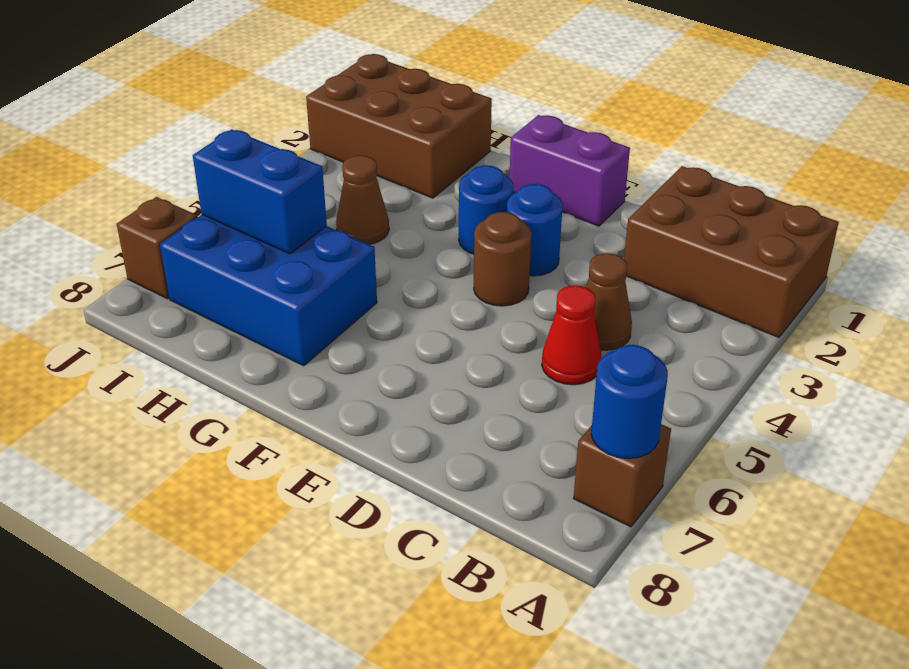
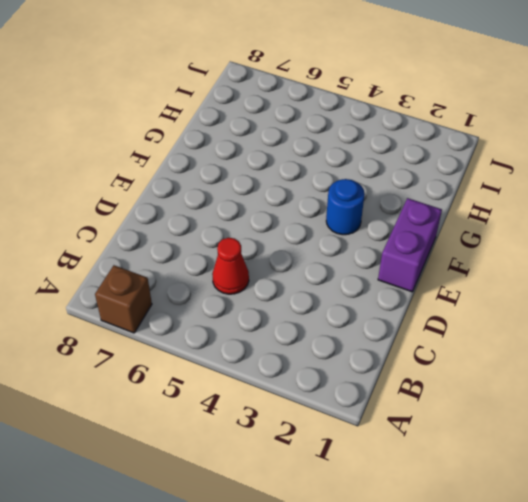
none -> brown brick A1:C2 level 1
none -> brown cone C4 level 1
none -> blue round brick E3 level 1

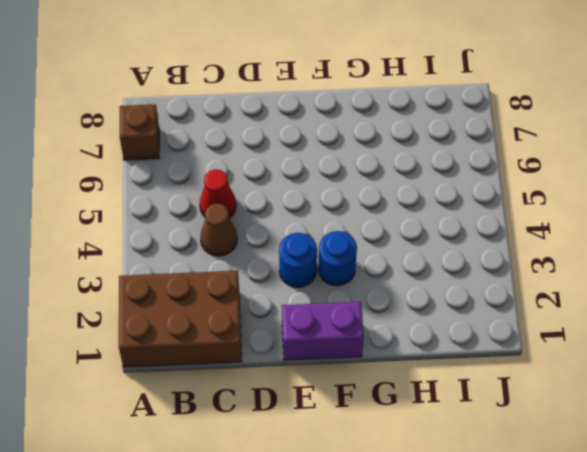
none -> brown round brick E4 level 1
none -> blue brick G6:I7 level 1
none -> brown brick H1:J2 level 1

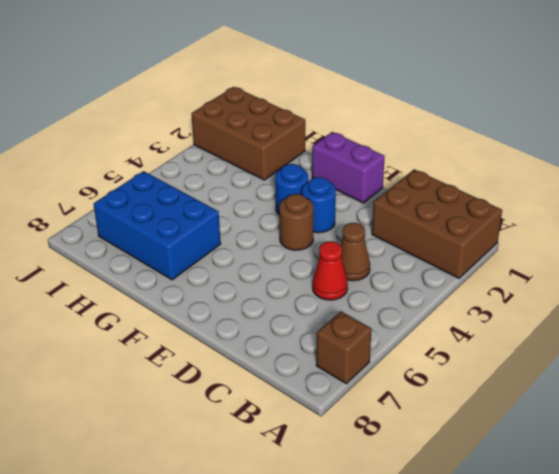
none -> brown cone H4 level 1
none -> brown brick J7 level 1
none -> blue round brick A7 level 2

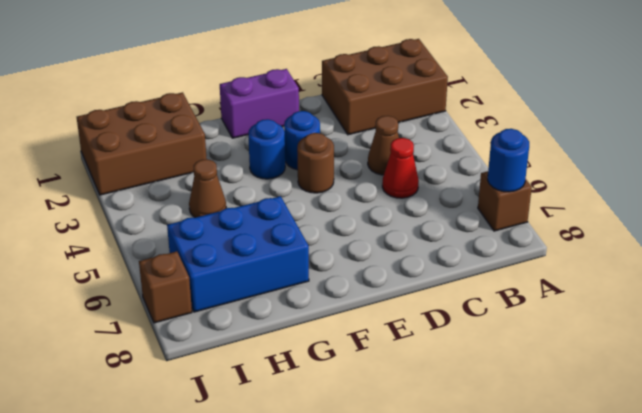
none -> blue brick H6:I6 level 2

